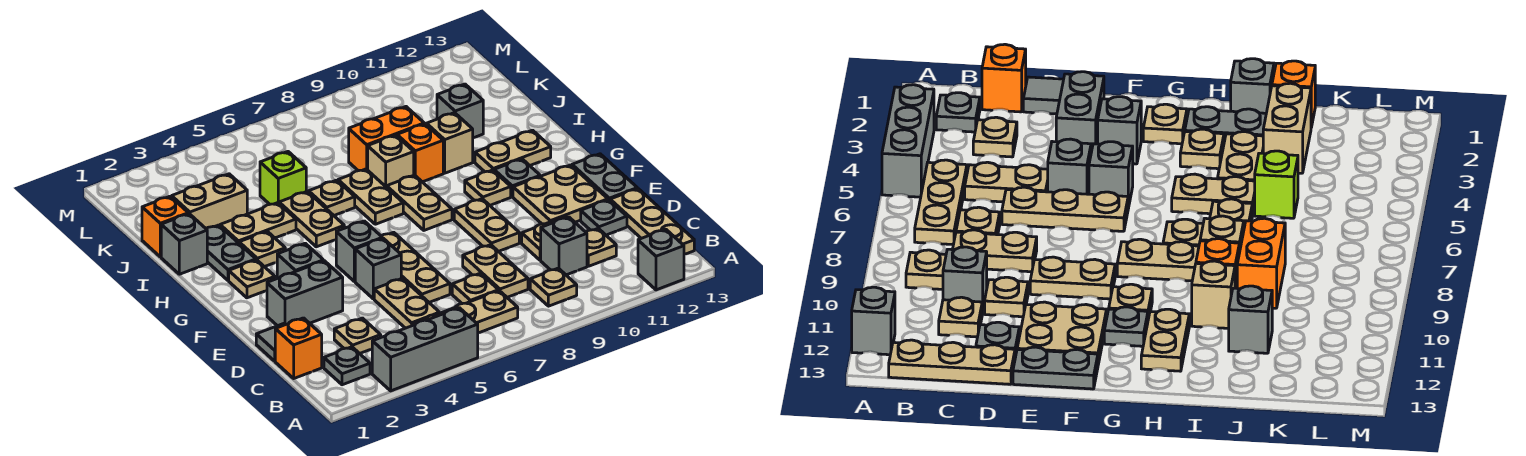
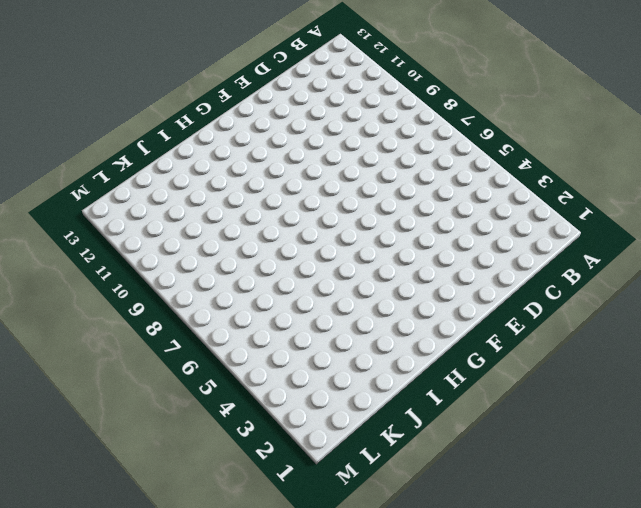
none -> grey brick A3:A5 level 1
none -> grey brick A12 level 1
none -> grey plate B2 level 1
none -> tan plate B5:B7 level 1

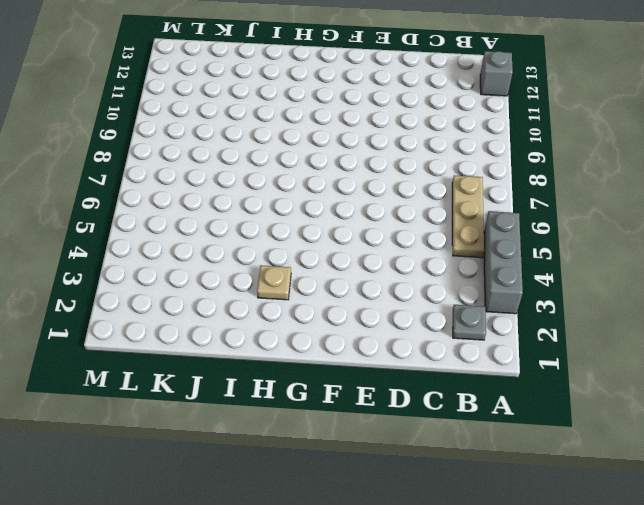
none -> tan plate B9 level 1
none -> tan plate B13:D13 level 1
none -> orange brick C1 level 1
none -> tan plate C3 level 1

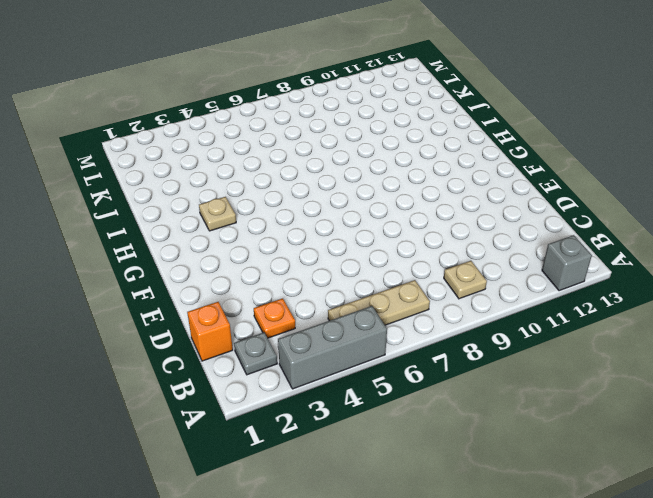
orange plate C3 level 1 -> tan plate C3 level 1
none -> tan plate B13:D13 level 1
none -> tan plate C5:D5 level 1
none -> tan plate C7 level 1
none -> tan plate C8:D8 level 1

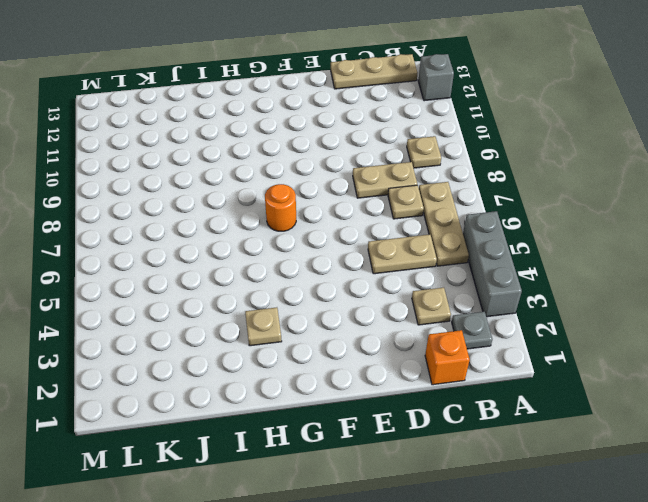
orange round brick G7 level 1 -> none
none -> grey brick C10 level 1
none -> tan plate C11 level 1
none -> grey tile D1 level 1
none -> tan plate D6:F6 level 1

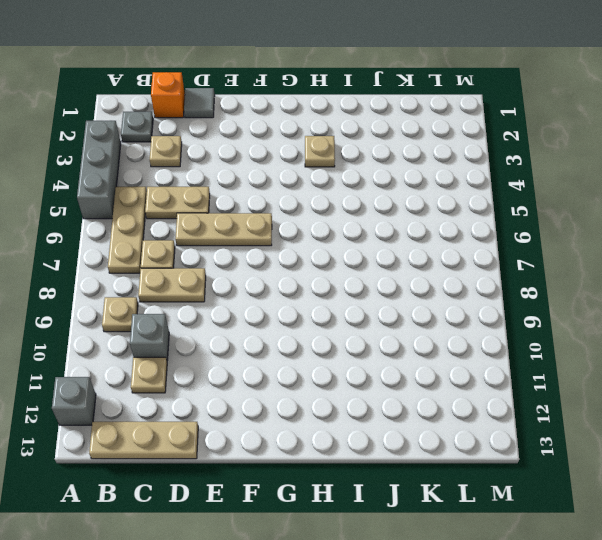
none -> tan plate D10 level 1
none -> grey plate D12 level 1
none -> grey brick E2:E3 level 1
none -> grey brick E5 level 1

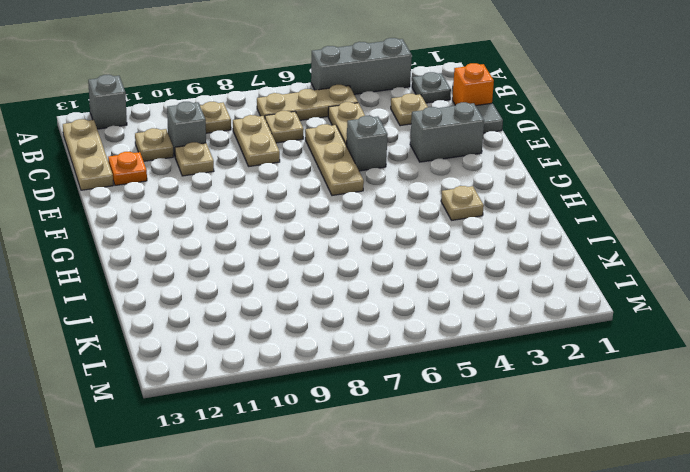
orange plate D12 level 1 -> grey plate D12 level 1
none -> tan plate E9:F9 level 1
none -> tan plate E11:F12 level 1
none -> grey plate E13:F13 level 1
none -> grey brick F3 level 1

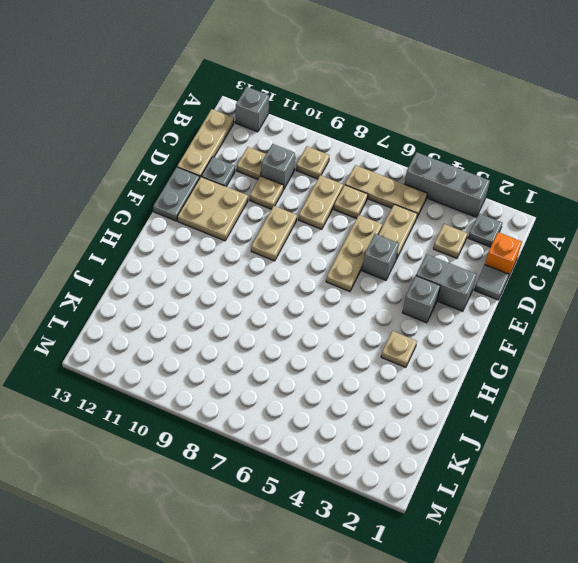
none -> grey brick F5 level 1
none -> tan plate G2 level 1
none -> tan plate G8:H8 level 1
none -> tan plate G10 level 1

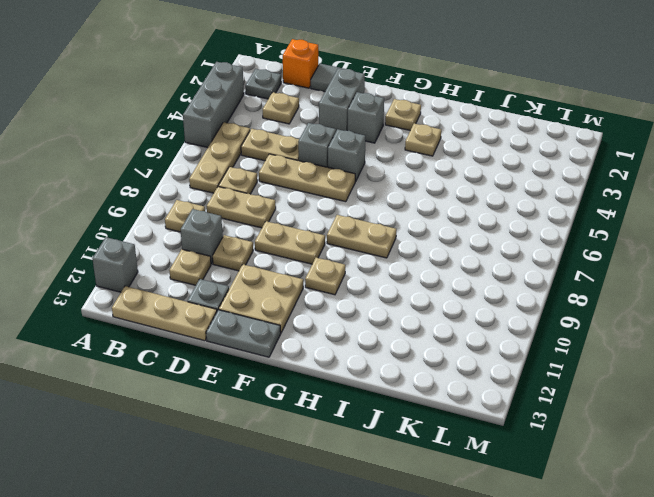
none -> grey plate G11 level 1
none -> grey plate H2:I2 level 1
none -> tan plate H5:I5 level 1
none -> tan plate H7:I7 level 1

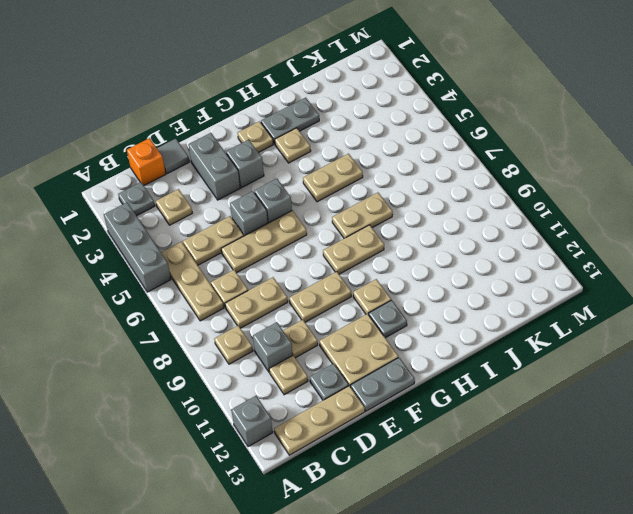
none -> tan plate H11:H12 level 1
none -> grey brick I1 level 1
none -> tan plate I3:I4 level 1
none -> tan plate I6 level 1

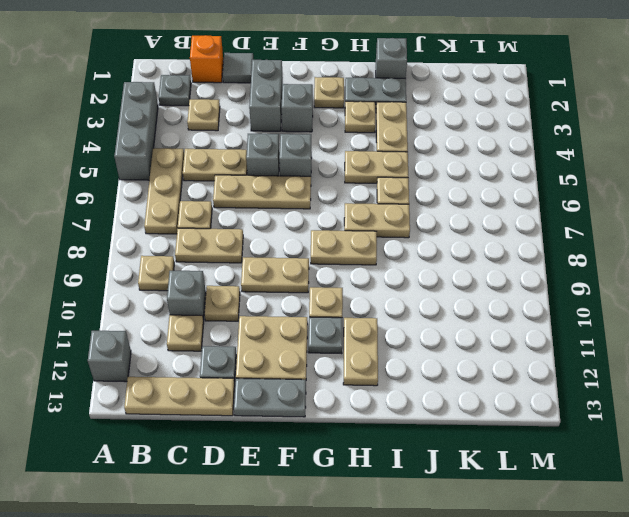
none -> tan brick I8 level 1
none -> orange brick I9 level 1
none -> tan brick I10 level 1
none -> orange brick J1 level 1

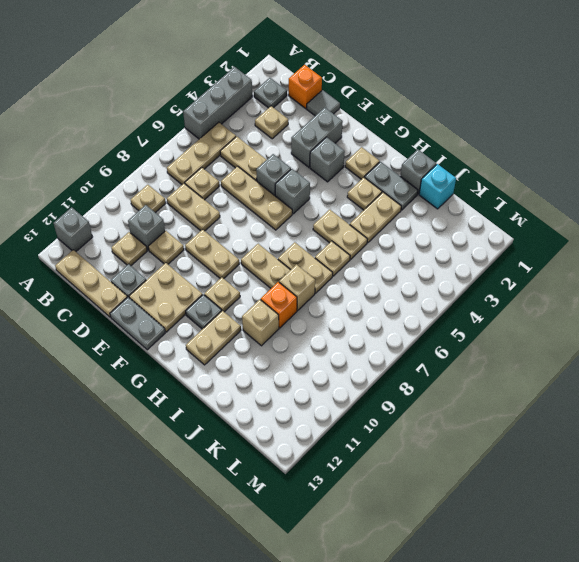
cyan brick J1 level 1 -> orange brick J1 level 1
none -> tan brick J2:J3 level 1
none -> lime brick J5 level 1
none -> orange brick J8:J9 level 1
none -> grey brick J11 level 1

